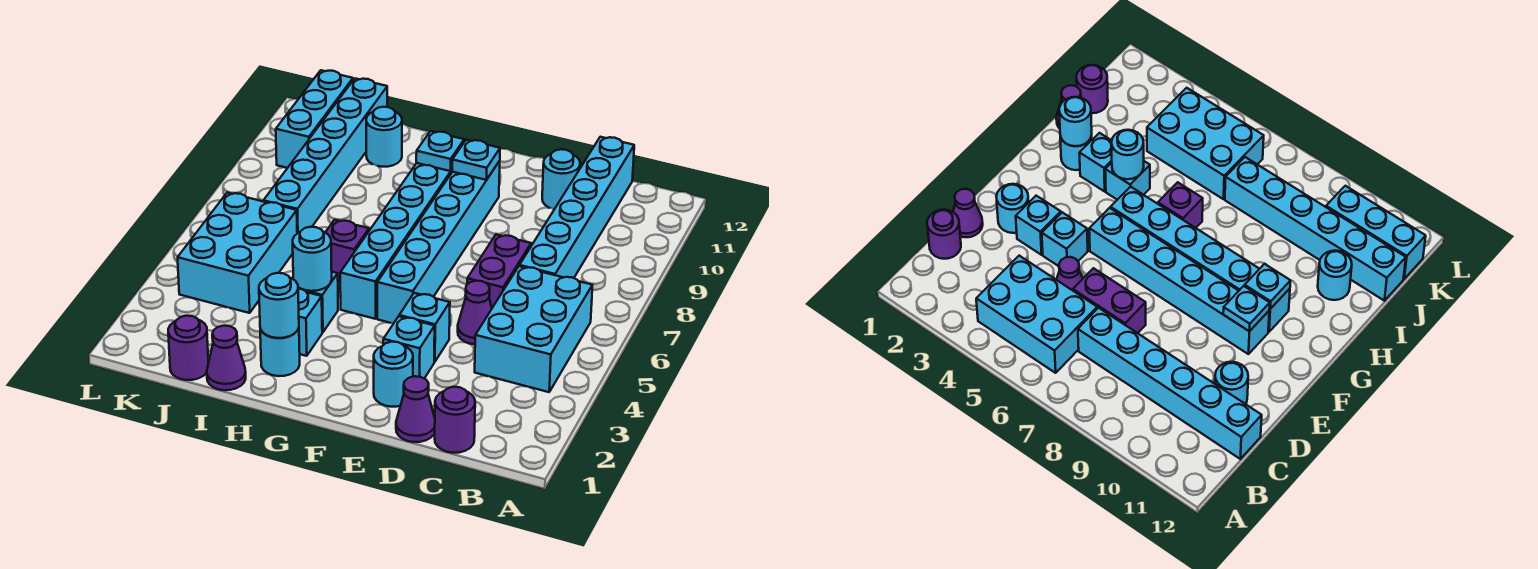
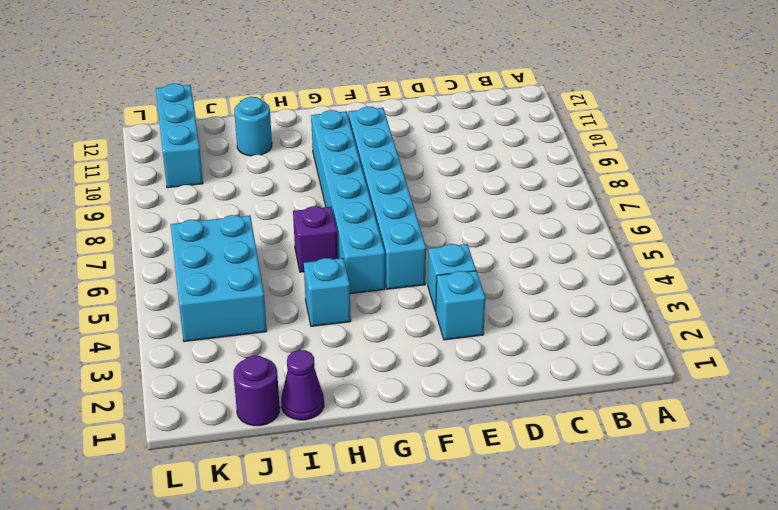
none -> cyan brick B4:C6 level 1
none -> purple round brick C1 level 1
none -> cyan brick C7:C12 level 1

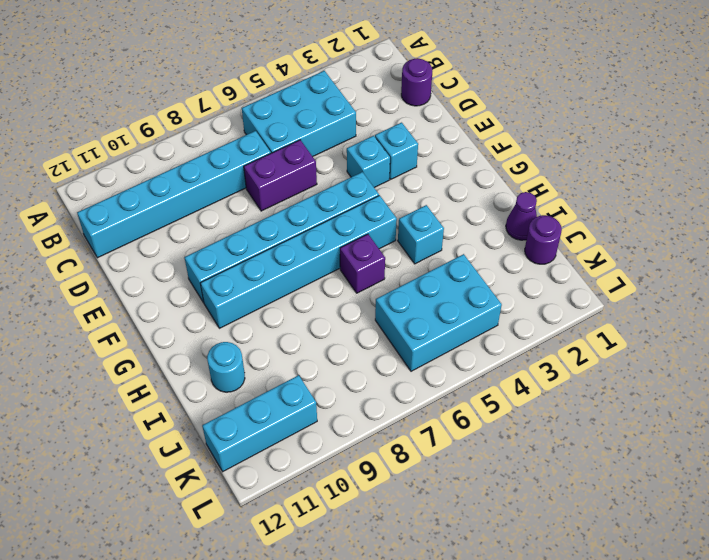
none -> purple cone D1 level 1
none -> purple cone D5 level 1
none -> cyan round brick D11 level 1

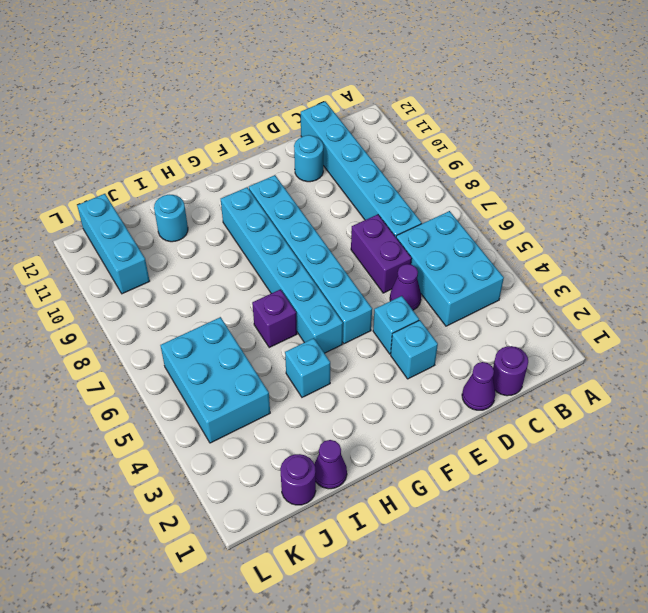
none -> cyan round brick E2 level 1
none -> cyan round brick H2 level 1
none -> cyan brick H3 level 1

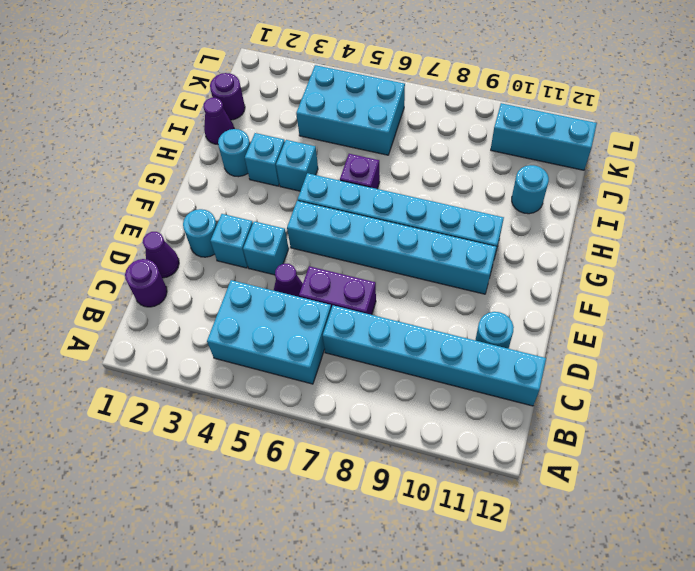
none -> cyan brick J7:J12 level 1
none -> cyan plate F10 level 2
none -> cyan plate G10 level 2

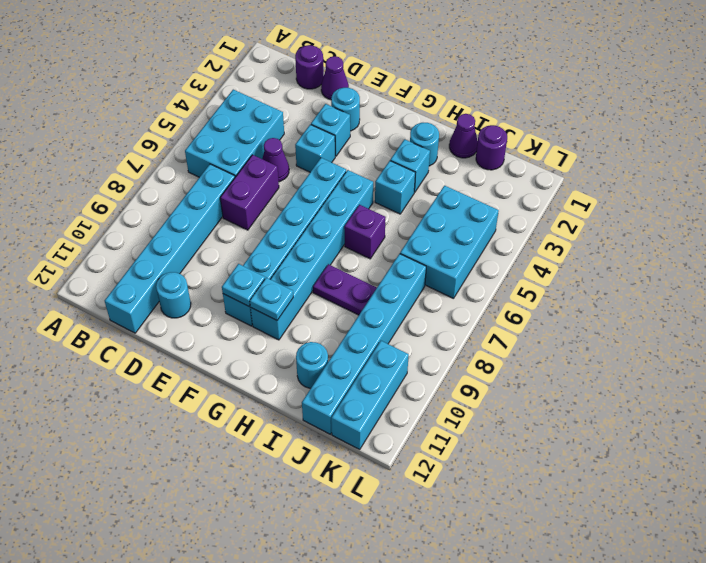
purple plate H8:I8 level 1 -> none
none -> cyan round brick H2 level 2
none -> cyan round brick H4 level 2

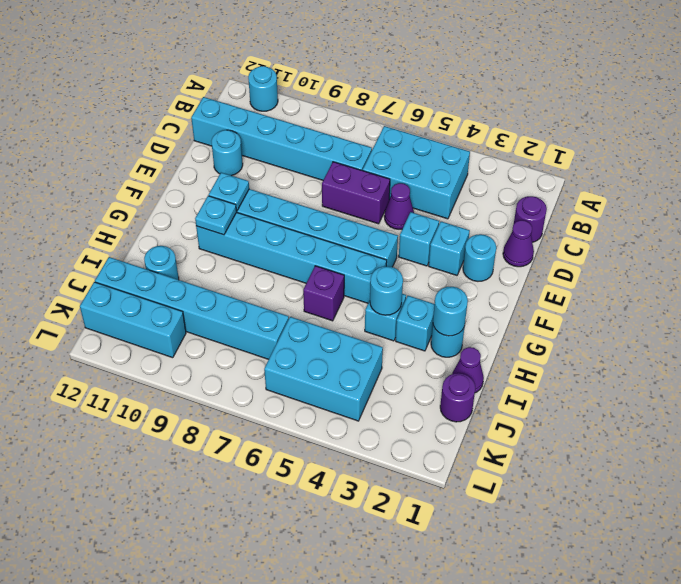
cyan round brick A11 level 1 -> none

